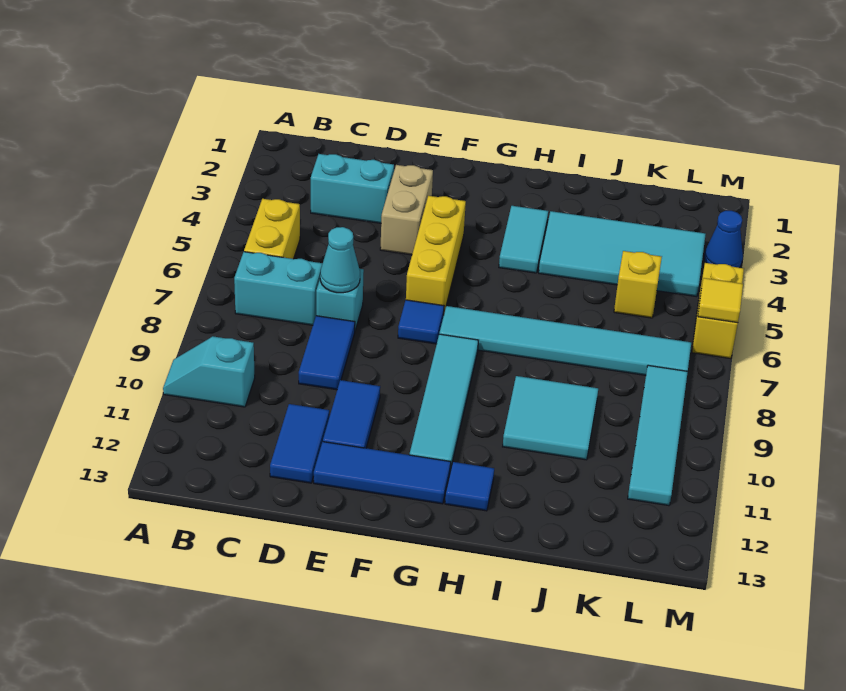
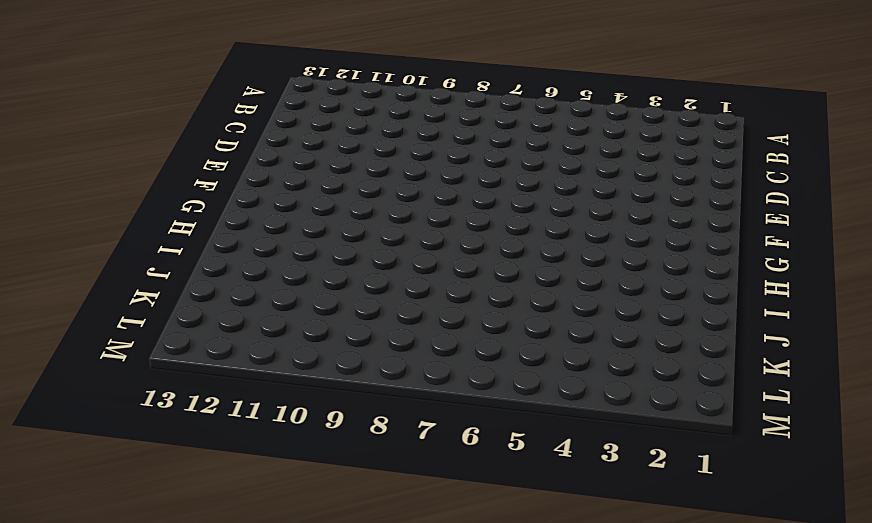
none -> cyan slope A10:B10 level 1 top B
none -> yellow brick B5:B6 level 1
none -> cyan brick B7:C7 level 1

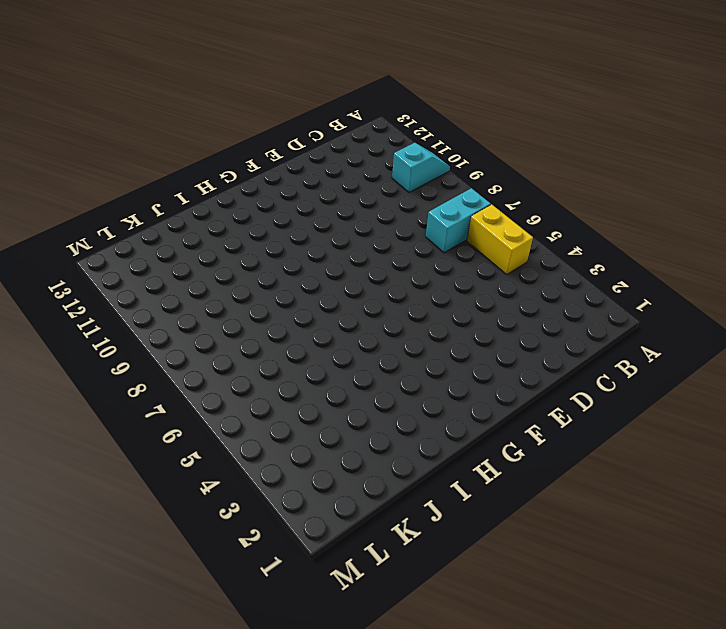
none -> cyan brick C3:D3 level 1
none -> cyan brick D7 level 1
none -> blue tile D8:D9 level 1

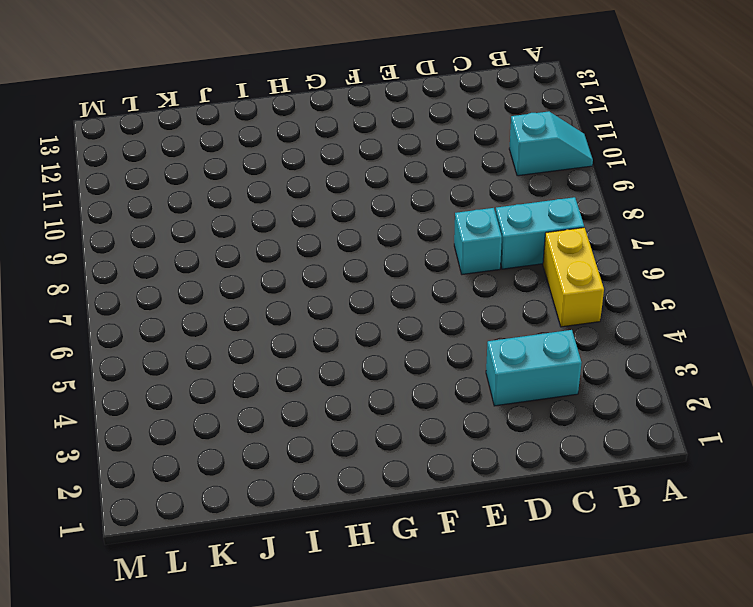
none -> blue tile D8:D9 level 1
none -> blue tile D11:D12 level 1
none -> tan brick E3:E4 level 1

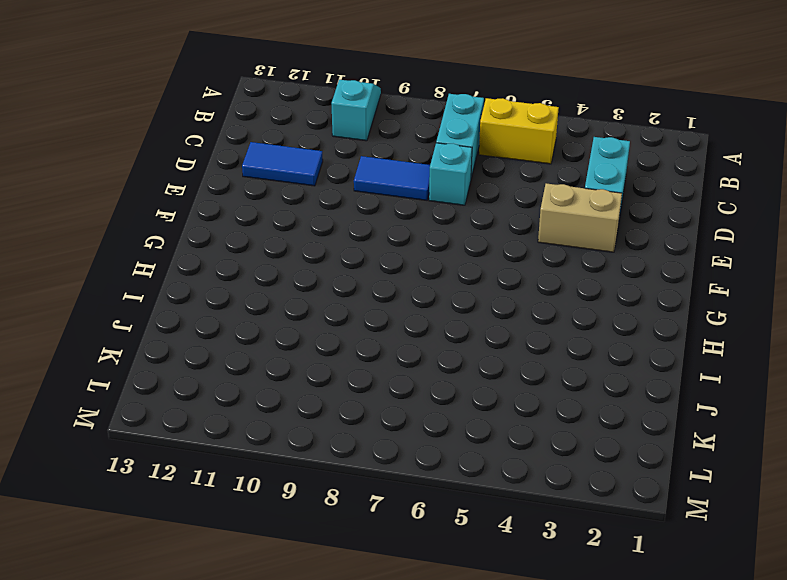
none -> blue tile E10:E11 level 1
none -> blue tile E12:G12 level 1
none -> yellow brick F4:F6 level 1

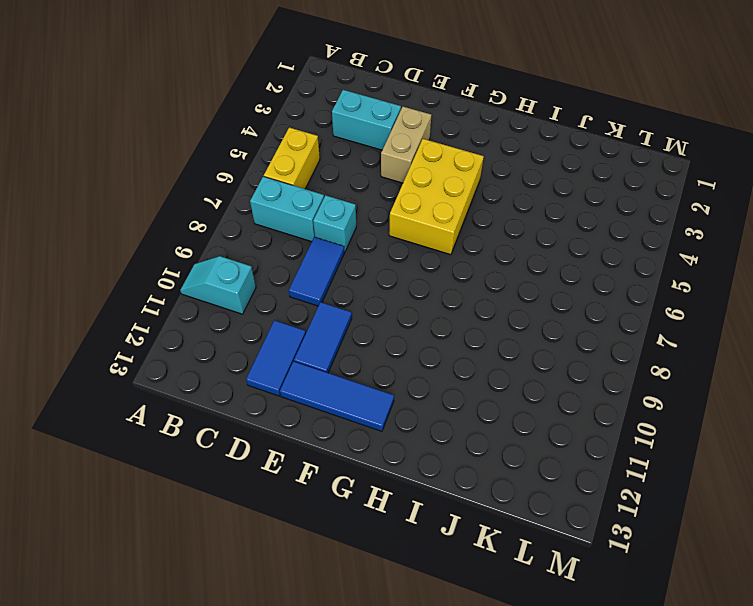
yellow brick F4:G6 level 1 -> yellow brick F4:F6 level 1
none -> blue tile F7 level 1
none -> cyan tile G7:L7 level 1
none -> cyan tile G8:G11 level 1

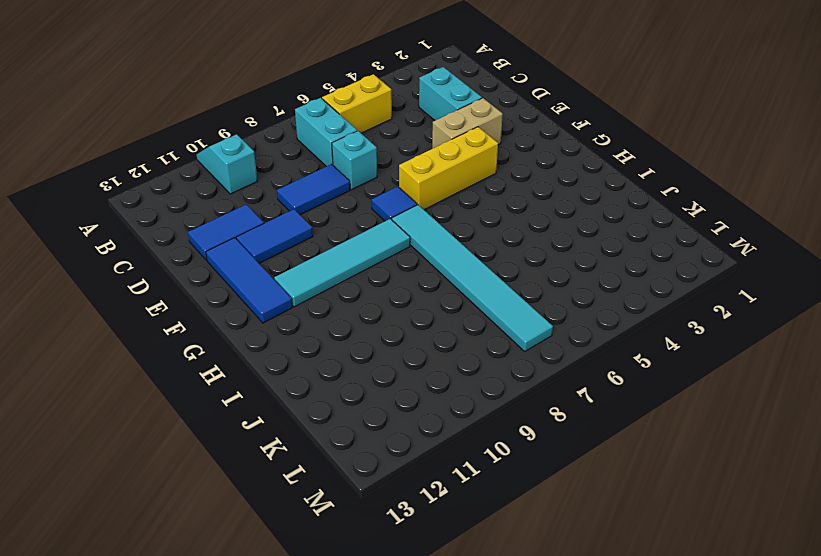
none -> cyan tile H3:H4 level 1
none -> blue tile H12 level 1
none -> cyan tile I3:L4 level 1

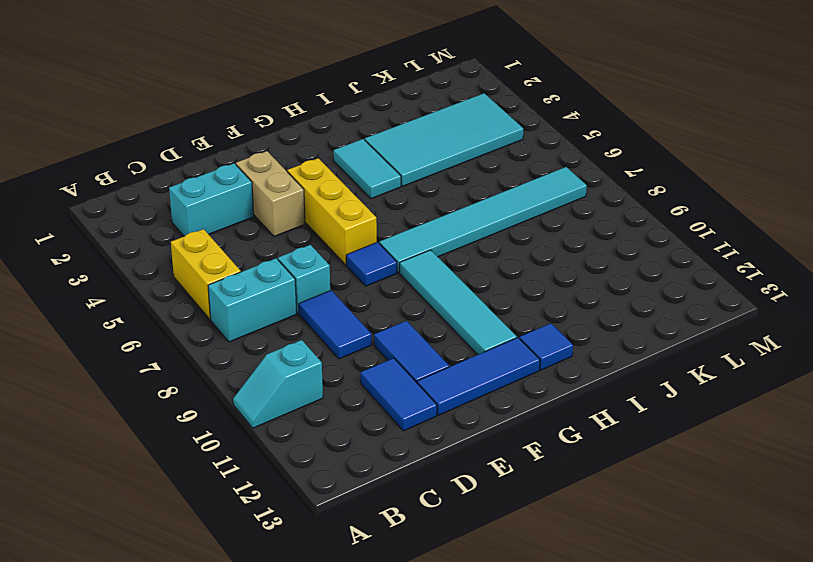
none -> cyan tile I9:J10 level 1
none -> yellow brick K5 level 1
none -> cyan tile L8:L11 level 1

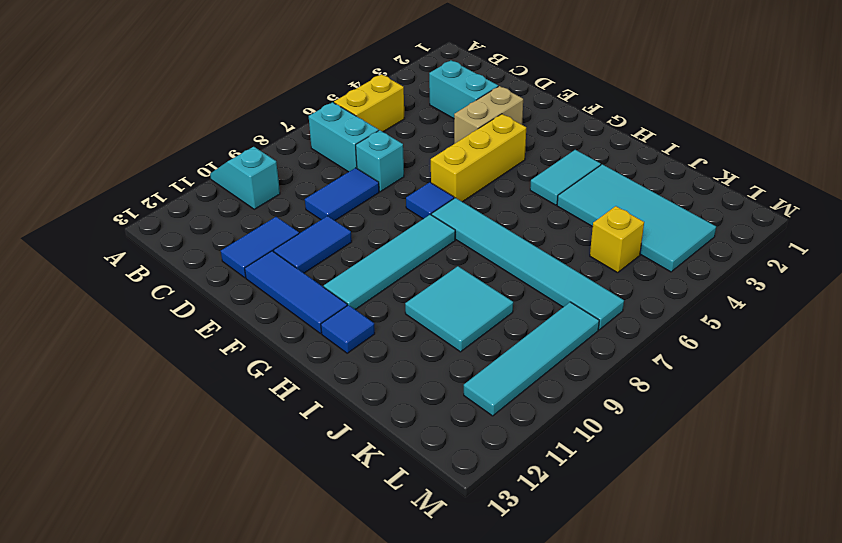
none -> blue cone M3 level 1
none -> yellow brick M5:M6 level 1
none -> cyan cone D7 level 2

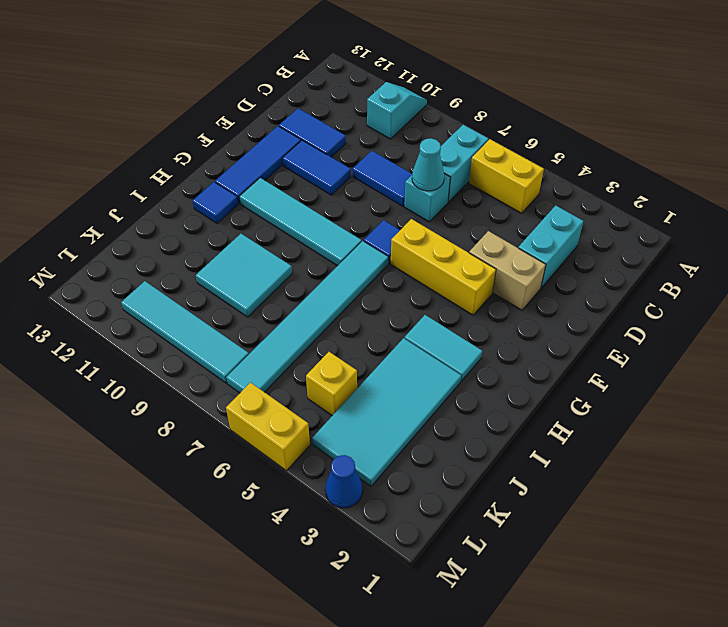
none -> yellow tile M6 level 2

